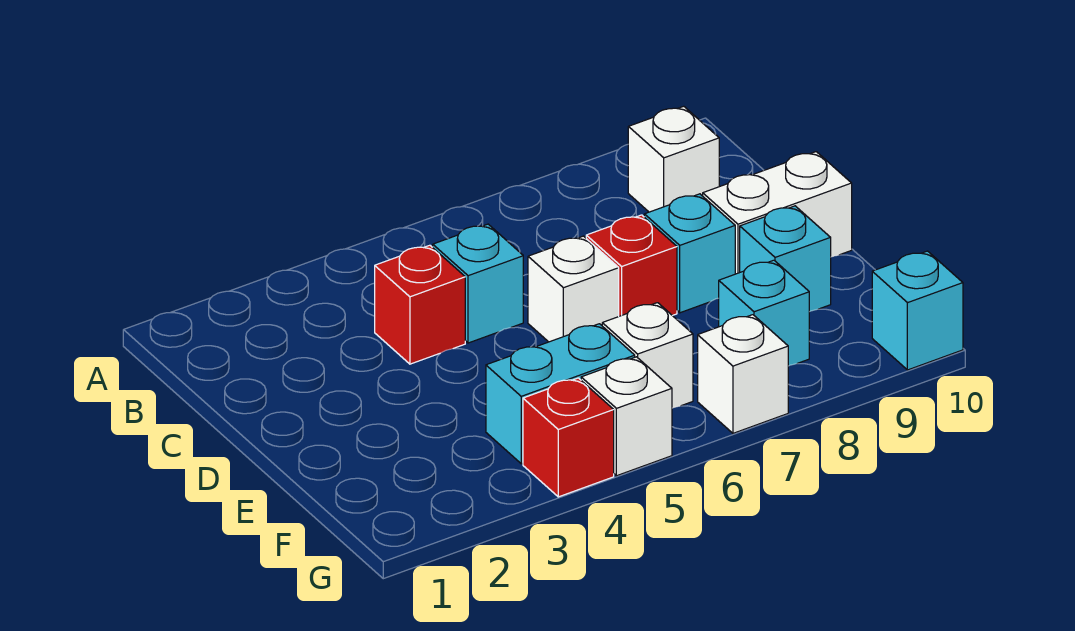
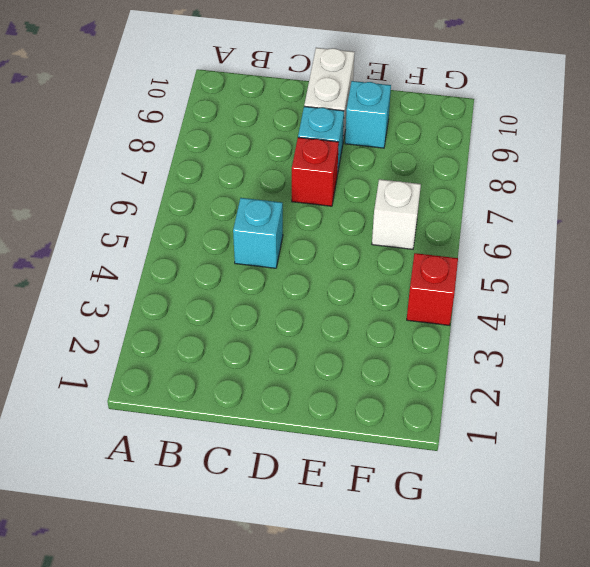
none -> white brick B9 level 1
none -> red brick C4 level 1
none -> white brick D6 level 1

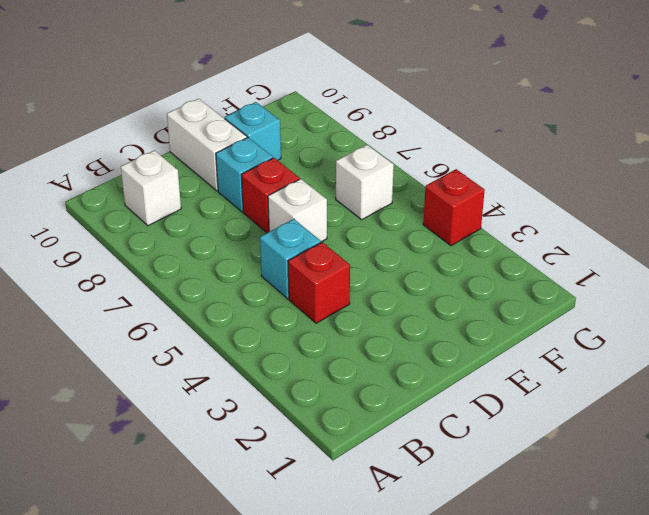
none -> cyan brick F4:F5 level 1
none -> cyan brick F8 level 1
none -> white brick G5 level 1

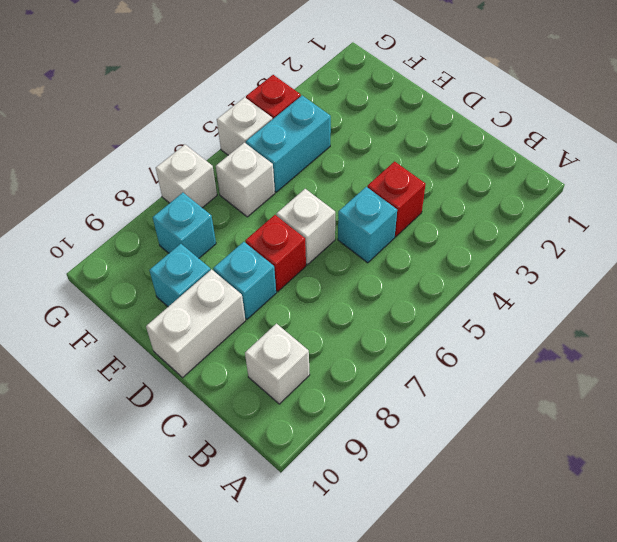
none -> cyan brick G10 level 1

